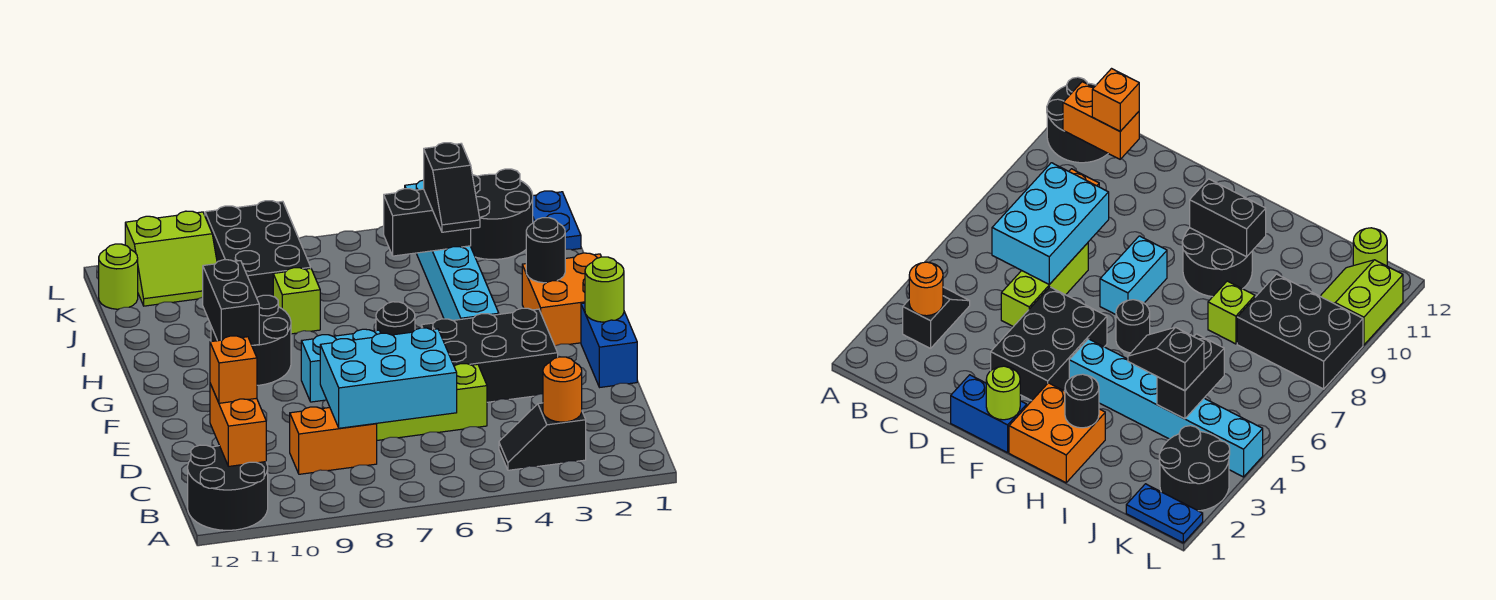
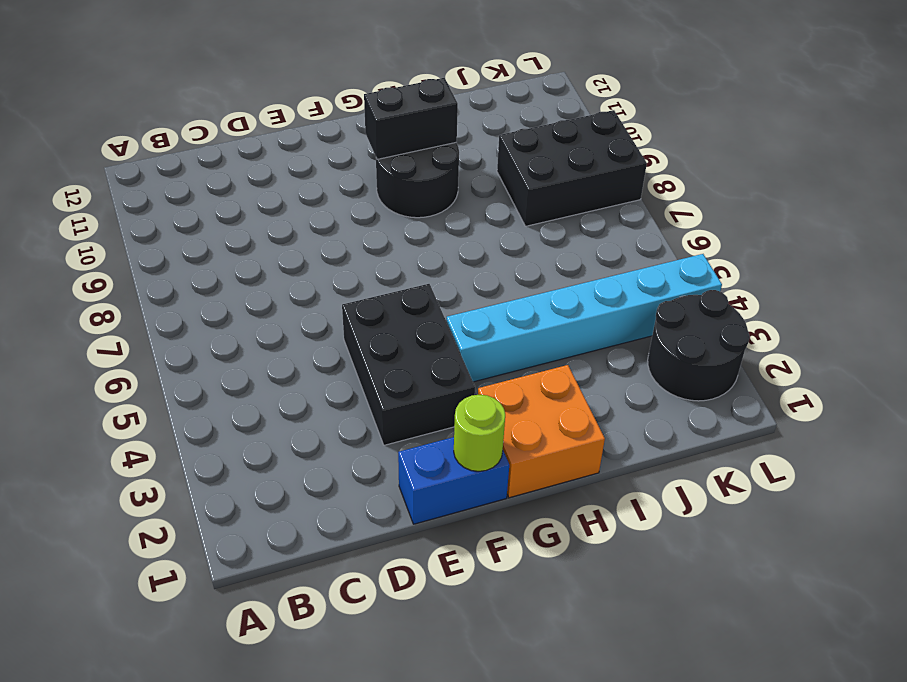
none -> black round brick A11:B12 level 1
none -> black slope B3:B4 level 1 top 3
none -> orange brick C8:C9 level 1

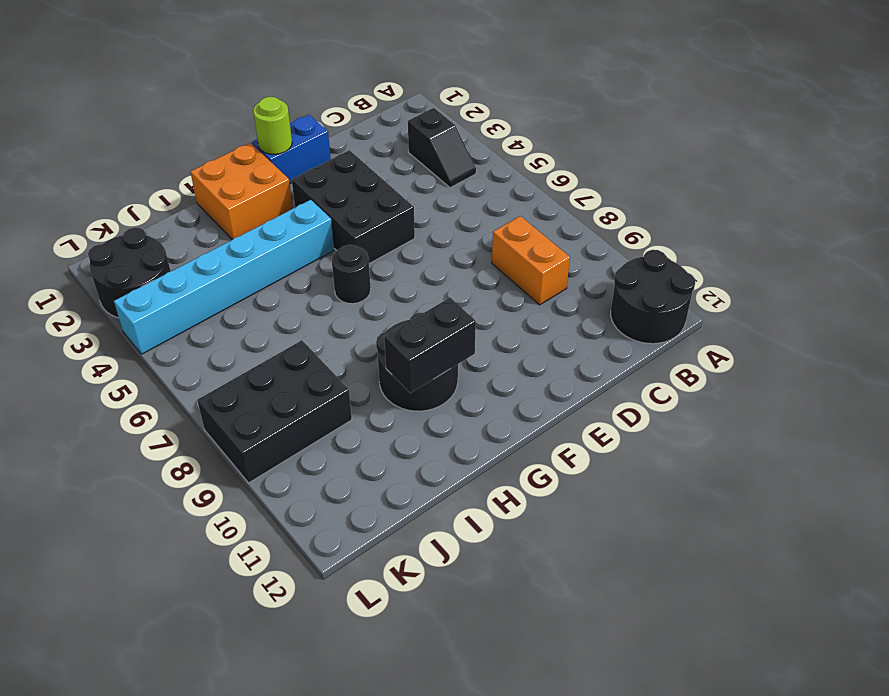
none -> lime brick D5:D7 level 1
none -> cyan brick F7:F8 level 1
none -> lime brick I8 level 1

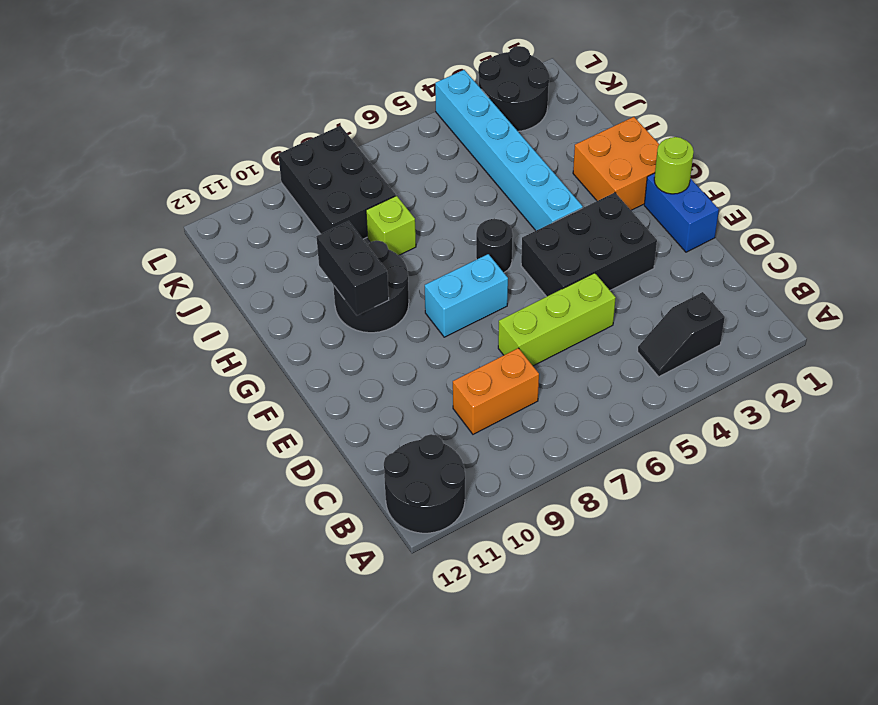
none -> blue plate K1:L1 level 1
none -> lime slope K10:L11 level 1 top L
none -> lime round brick K12 level 1

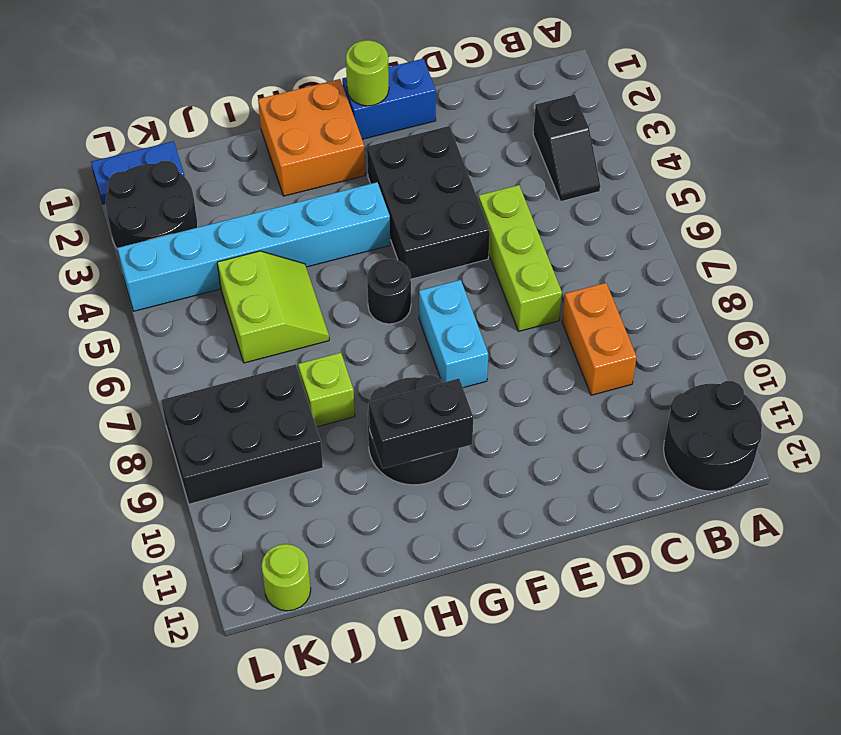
lime slope I5:J6 level 1 top J -> lime slope K10:L11 level 1 top L
none -> orange round brick B3 level 2
none -> orange brick B11:C11 level 2
none -> cyan brick C6:D8 level 2

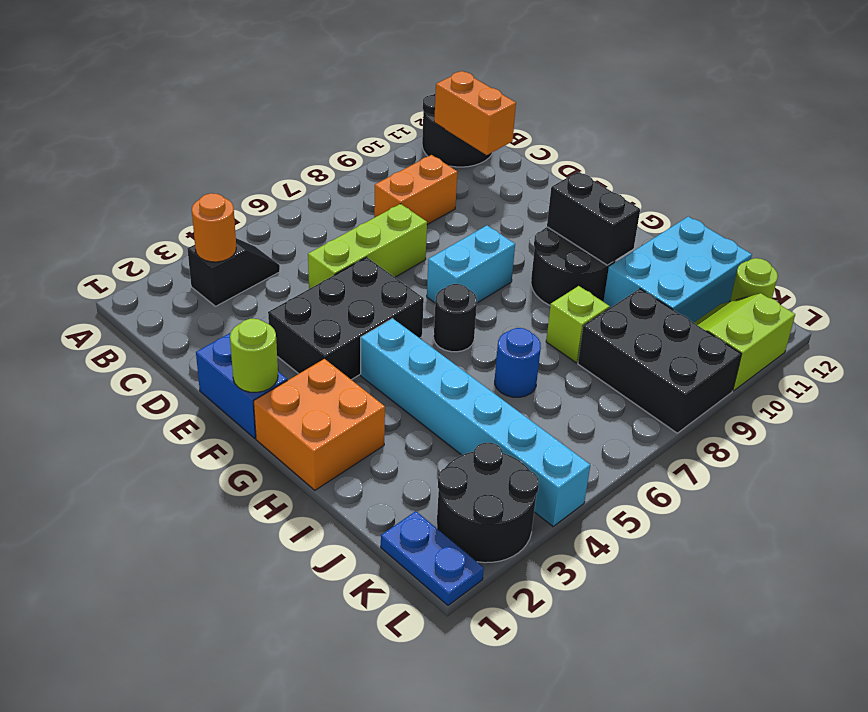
blue round brick I6 level 1 -> none
cyan brick I10:J12 level 1 -> cyan brick C6:D8 level 2
none -> black round brick H2 level 2
none -> black brick J4:J5 level 2
none -> orange brick C11 level 3

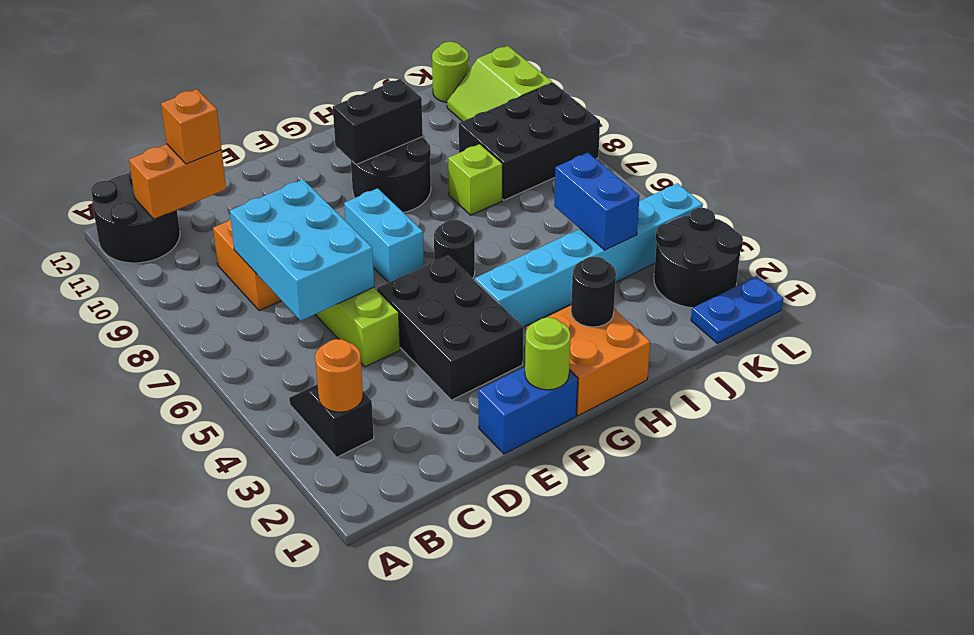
blue brick J4:J5 level 2 -> black brick J4:J5 level 2
none -> black slope I4:J4 level 3 top J

